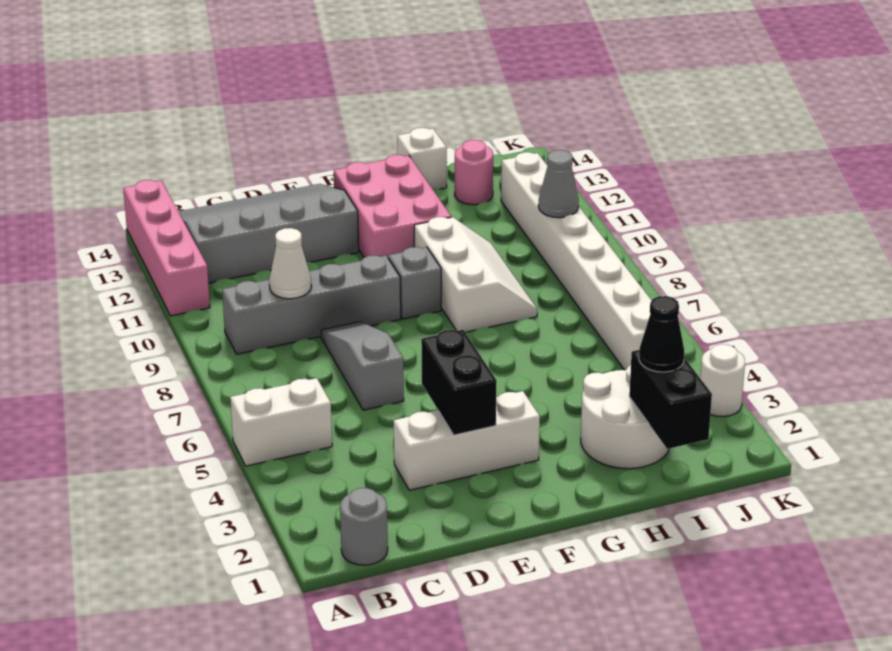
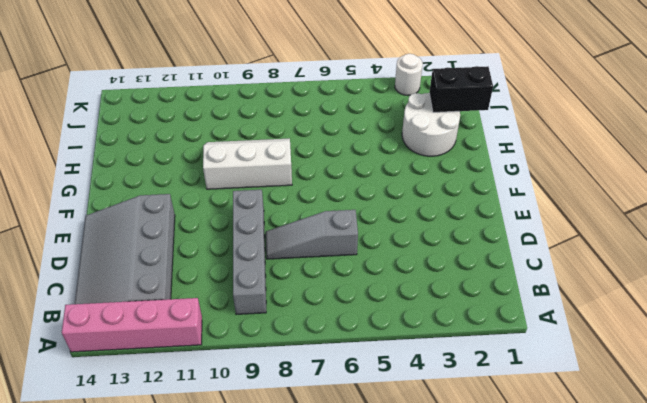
none -> white brick A5:B5 level 1
none -> grey round brick B1 level 1
none -> white brick D3:F3 level 1

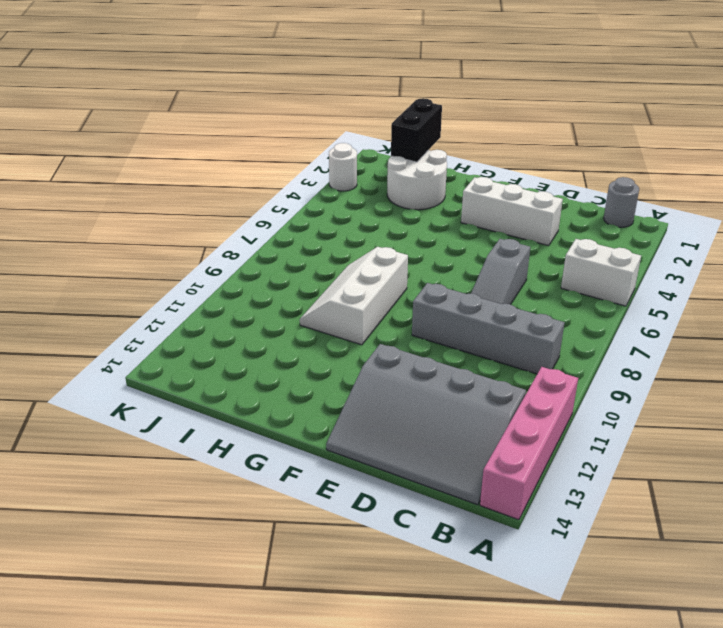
none -> grey brick F9 level 1
none -> pink brick F11:G13 level 1
none -> white brick H14 level 1

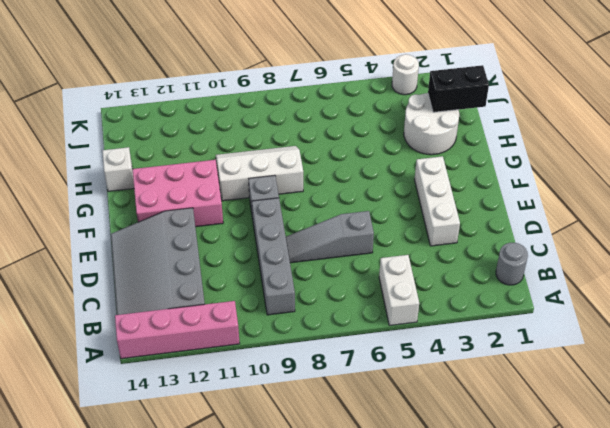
none -> pink round brick I13 level 1
none -> white brick J5:J12 level 1
none -> white cone C9 level 2

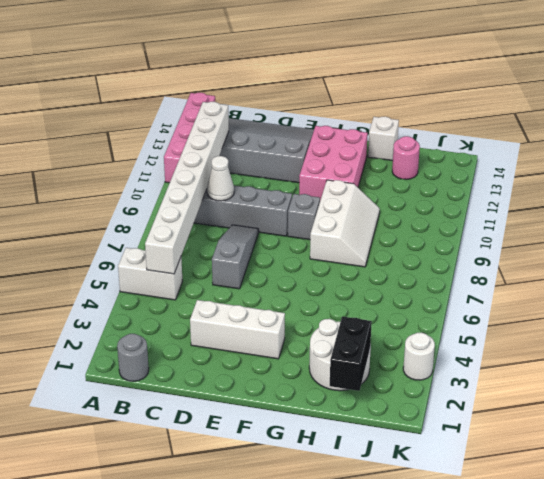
white brick B5:B12 level 2 -> white brick J5:J12 level 1
none -> black brick E3:E4 level 2
none -> grey cone J10 level 2
none -> black cone I2 level 3

